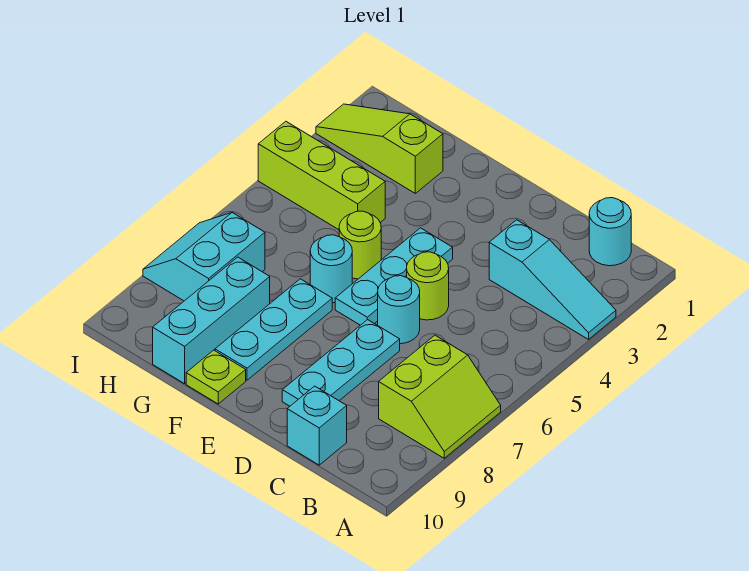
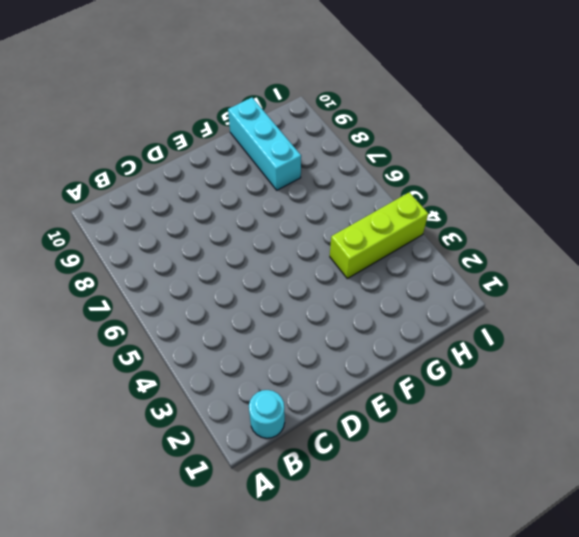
none -> cyan slope A3:C3 level 1 top C
none -> lime slope A7:B8 level 1 top B
none -> cyan brick C10 level 1

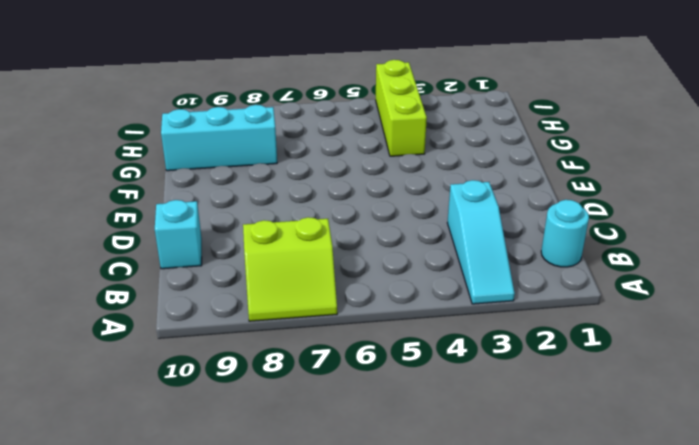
none -> lime round brick D5 level 1
none -> cyan round brick D6 level 1
none -> cyan plate D7:D9 level 1

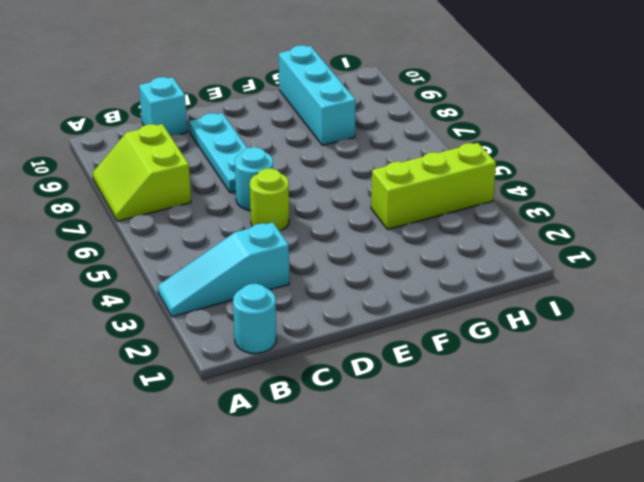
none -> cyan plate E4:E6 level 1
none -> lime round brick F5 level 1
none -> cyan round brick F6 level 1

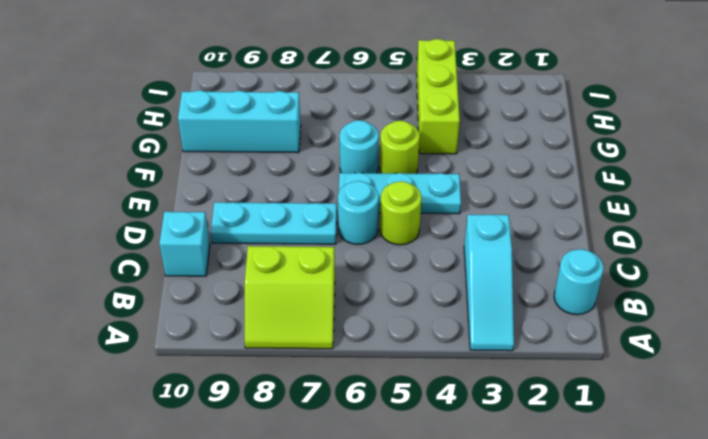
none -> cyan plate F7:F9 level 1
none -> lime plate F10 level 1
none -> lime slope G2:I2 level 1 top G

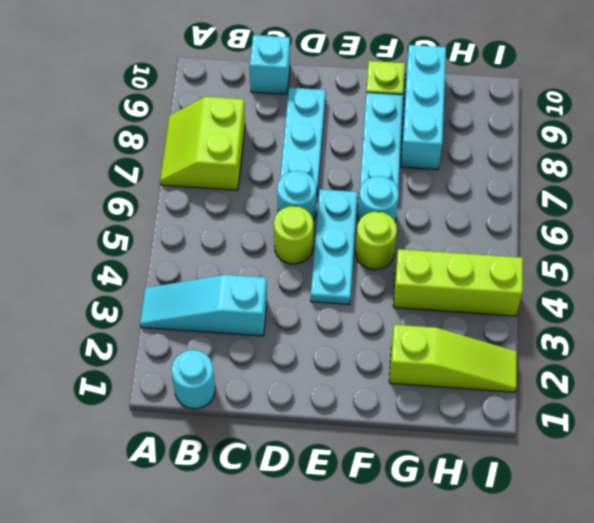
none -> cyan slope H7:I8 level 1 top H

